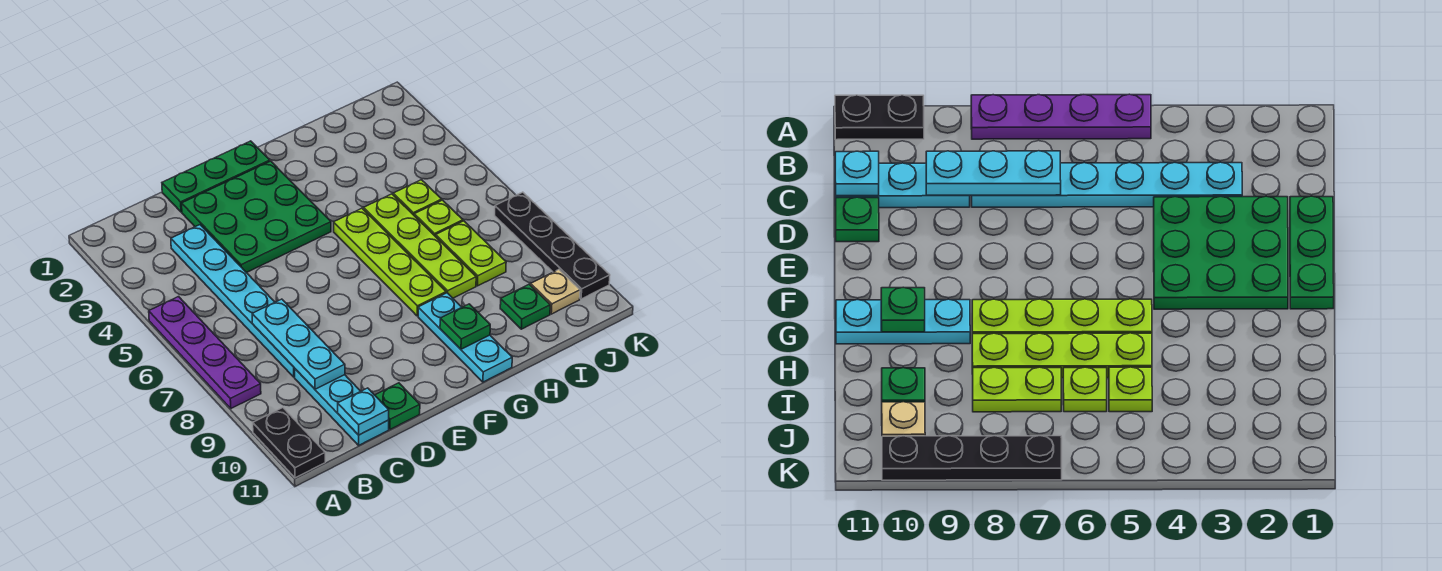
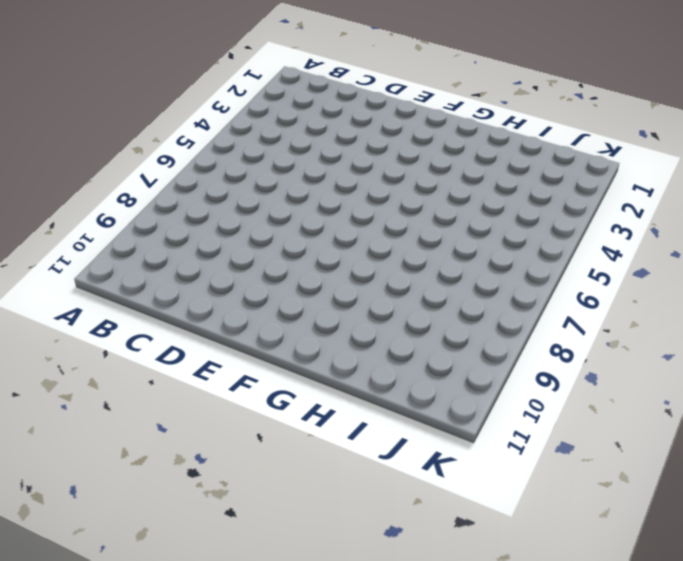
none -> purple plate A5:A8 level 1
none -> black plate A10:A11 level 1
none -> cyan plate C3:C8 level 1

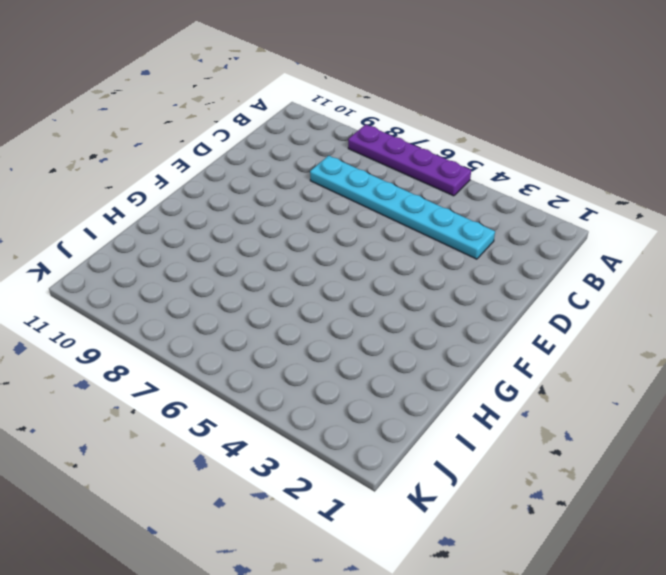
none -> black plate A10:A11 level 1
none -> cyan plate C9:C11 level 1
none -> green plate D1:F1 level 1

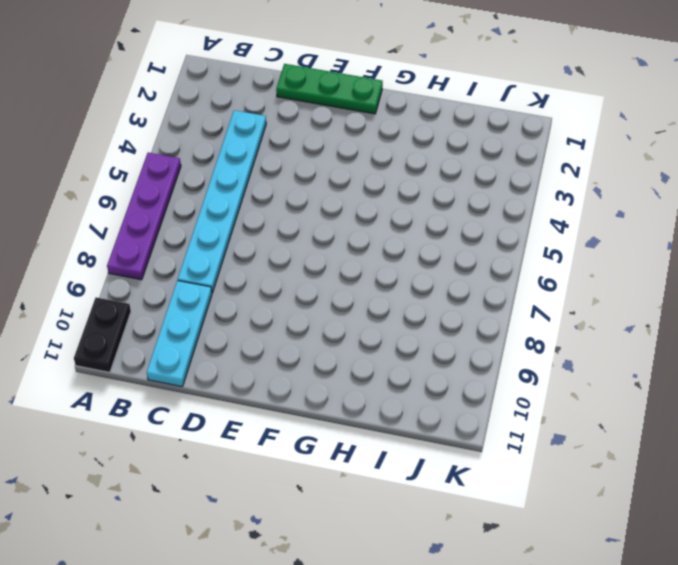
none -> green plate D2:F4 level 1
none -> green plate D11 level 1
none -> lime plate G5:G8 level 1

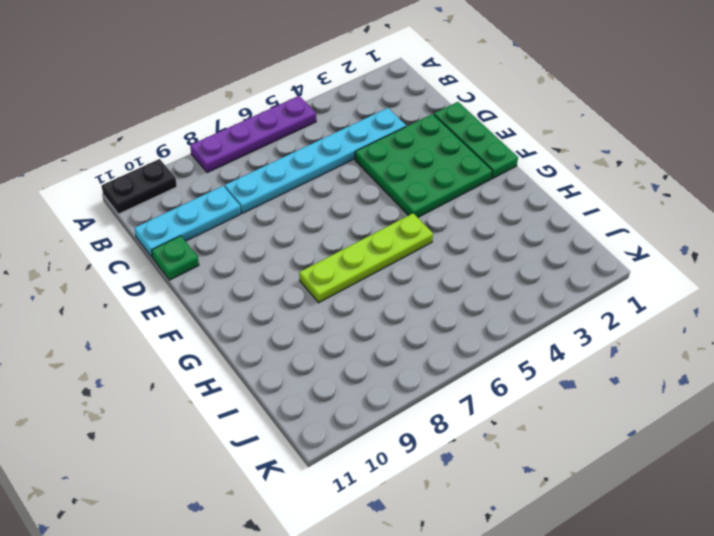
none -> cyan plate G9:G11 level 1
none -> lime plate H5:H8 level 1
none -> lime plate I5 level 1

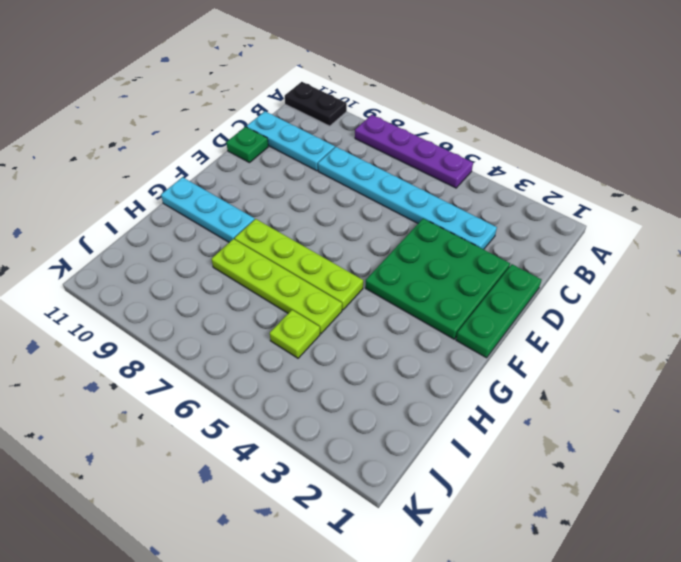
none -> lime plate I6 level 1
none -> lime plate I7:I8 level 1
none -> green plate I10 level 1

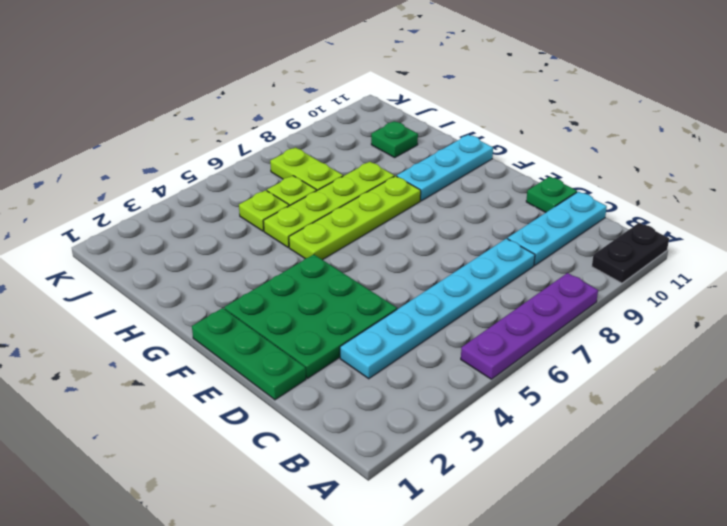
lime plate I7:J7 level 1 -> lime plate I7:I8 level 1
none -> tan plate J10 level 1
none -> black plate K7:K10 level 1
none -> cyan plate C7:C9 level 2

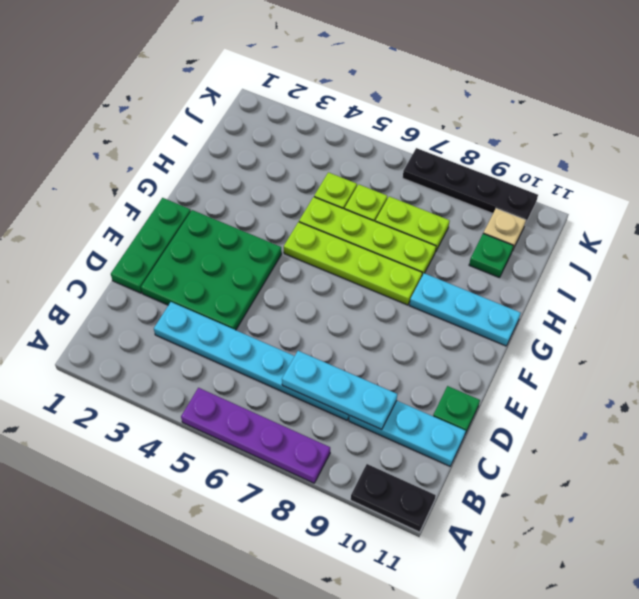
none -> cyan plate C11 level 2
none -> green plate G10 level 2

